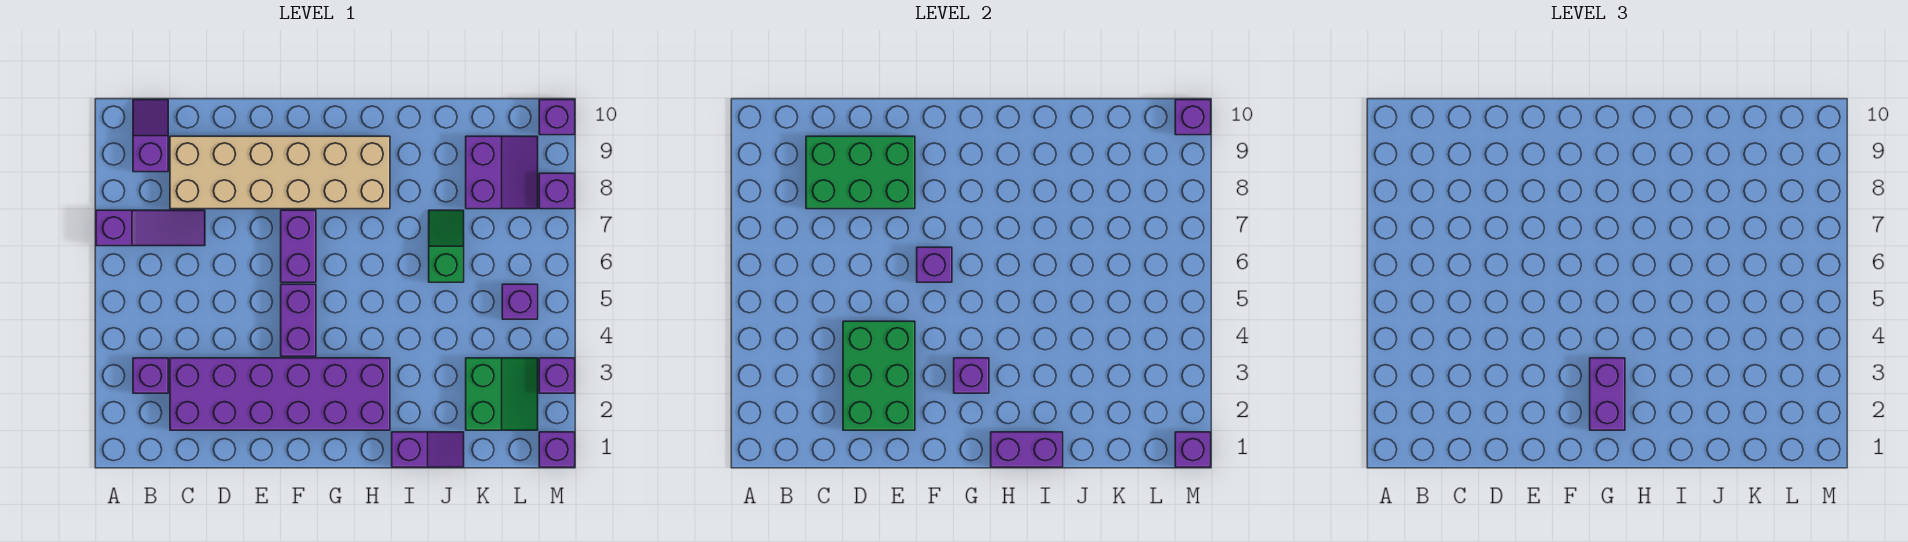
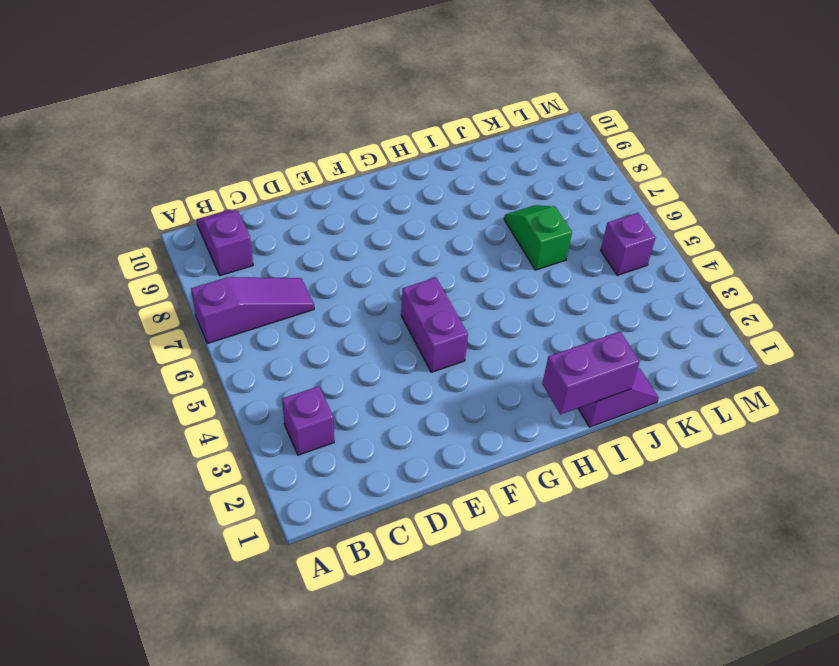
none -> purple brick C2:H3 level 1
none -> tan brick C8:H9 level 1
none -> purple brick F6:F7 level 1

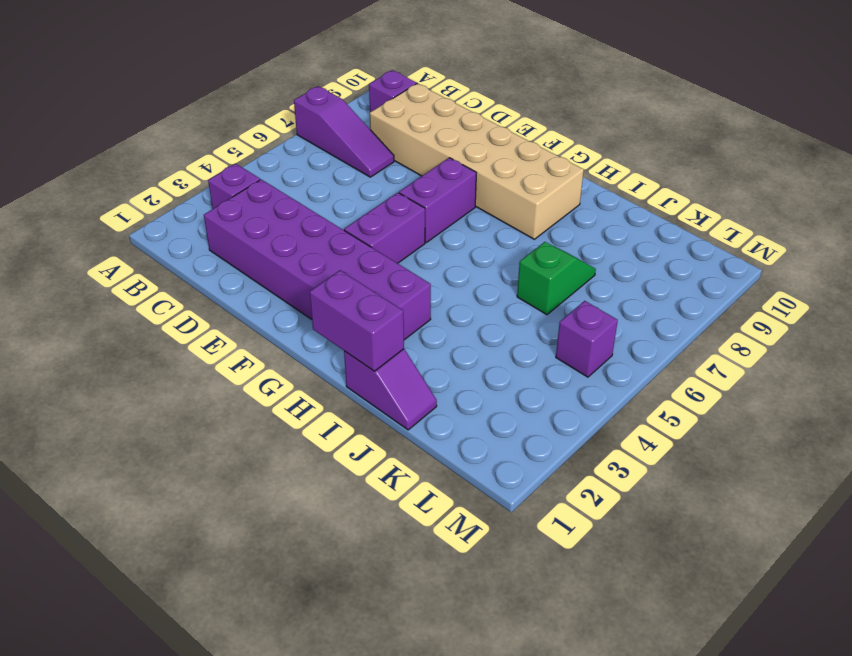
none -> green slope K2:L3 level 1 top K
none -> purple slope K8:L9 level 1 top K
none -> purple brick M1 level 1

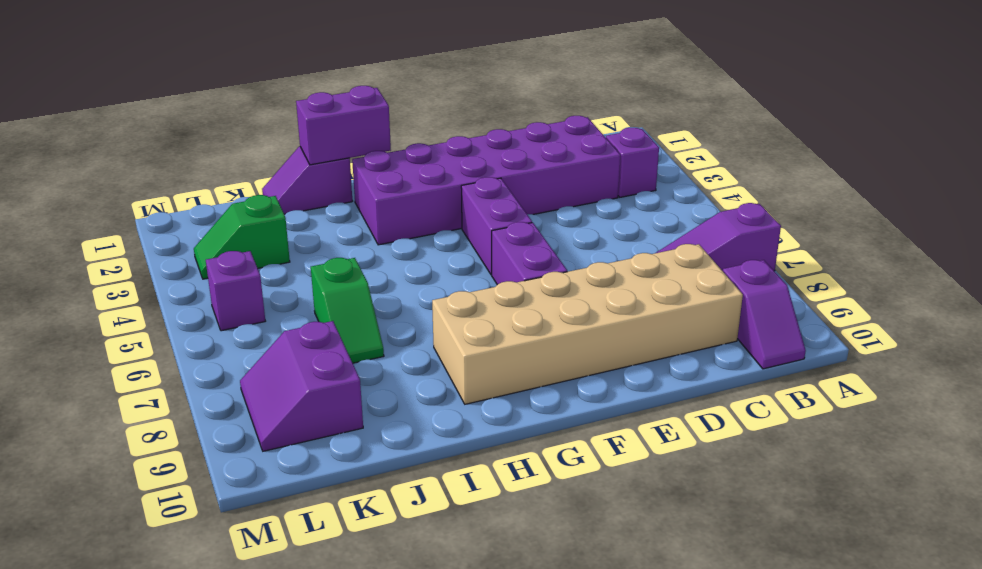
green slope K3:L3 level 1 top K -> green slope K2:L3 level 1 top K
none -> purple brick M1 level 1
none -> purple brick M3 level 1
none -> purple brick M8 level 1

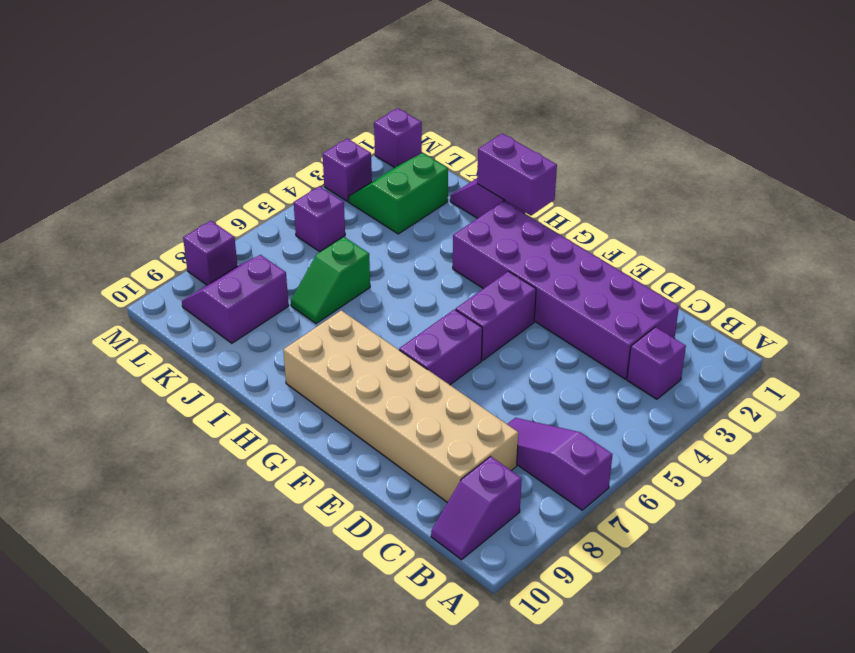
none -> purple brick M10 level 1
none -> green brick C8:E9 level 2
none -> green brick D2:E4 level 2

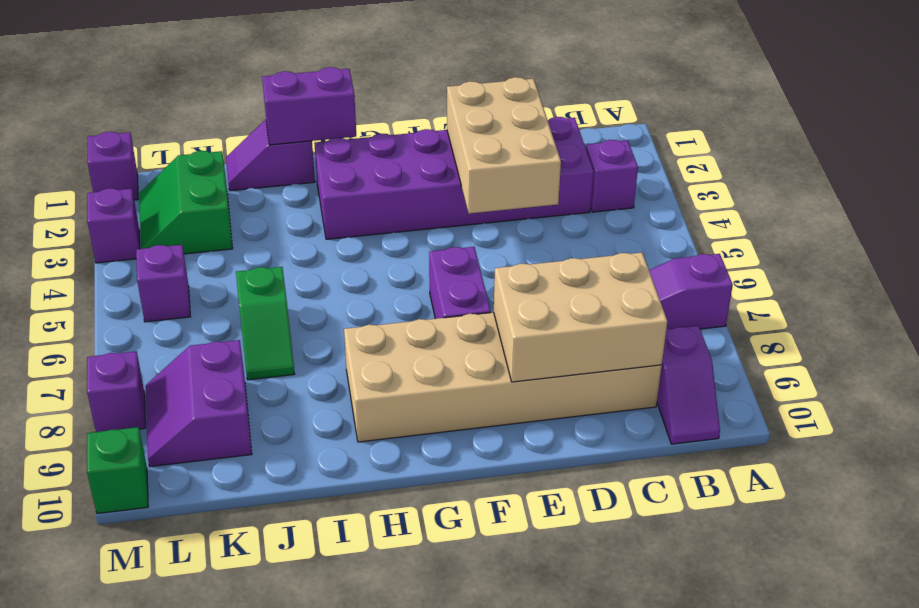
tan brick C8:E9 level 2 -> green brick C8:E9 level 2
tan brick D2:E4 level 2 -> green brick D2:E4 level 2
green brick M10 level 1 -> purple brick M10 level 1
none -> purple brick F4:F5 level 1
none -> purple brick F6 level 2
none -> purple brick G3 level 2

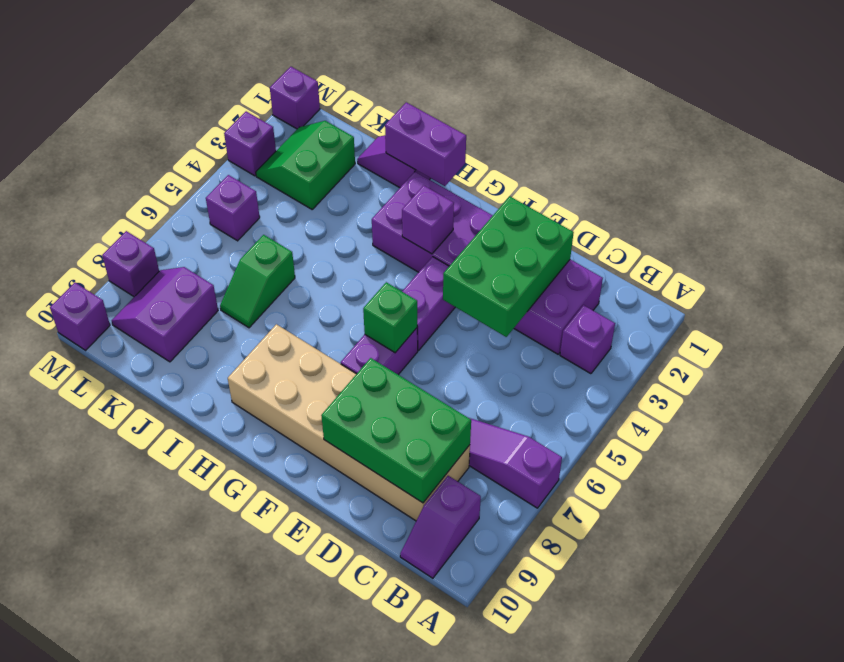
green brick F6 level 2 -> purple brick F6 level 2
none -> purple brick M1 level 2
none -> purple brick M10 level 2
none -> purple brick G2:G3 level 3

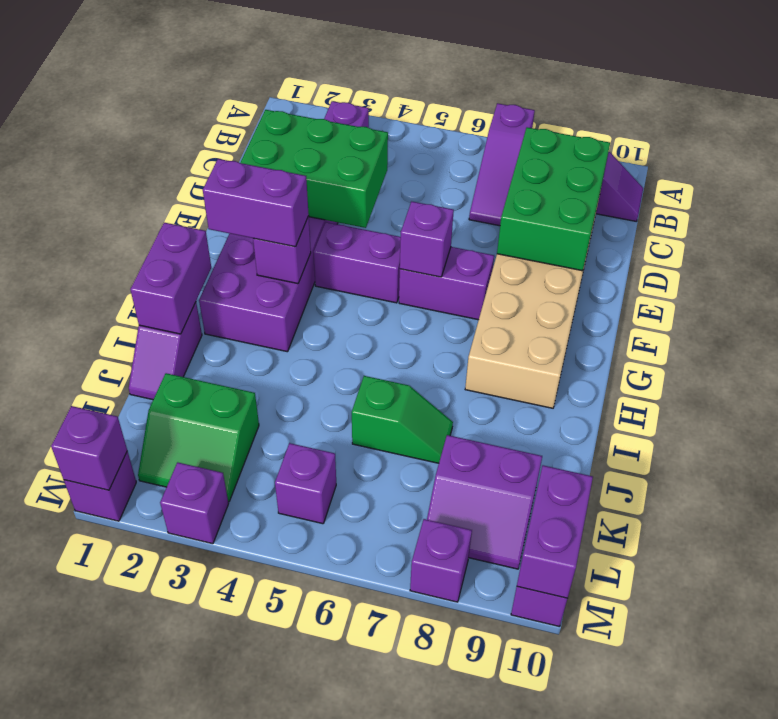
purple brick L10:M10 level 2 -> purple brick M10 level 2

